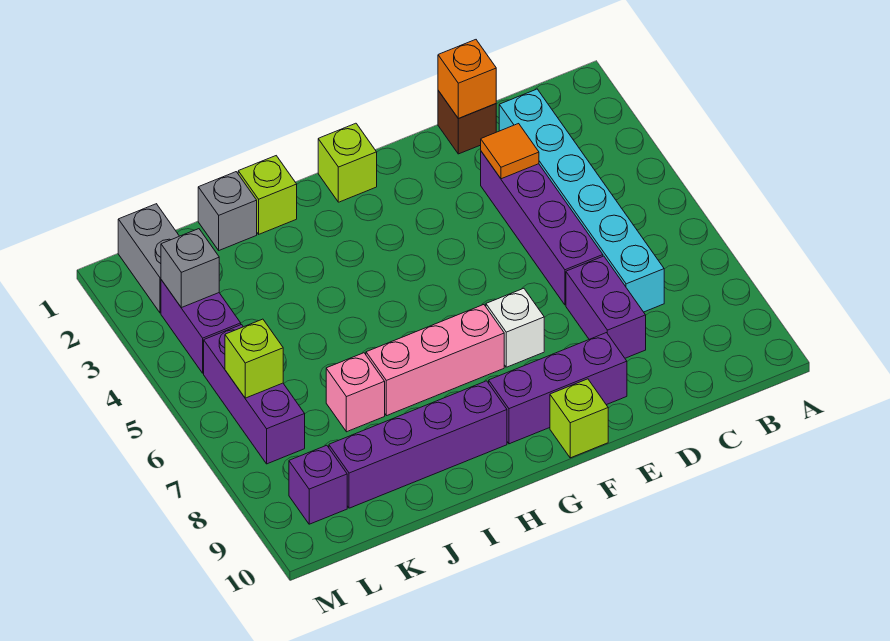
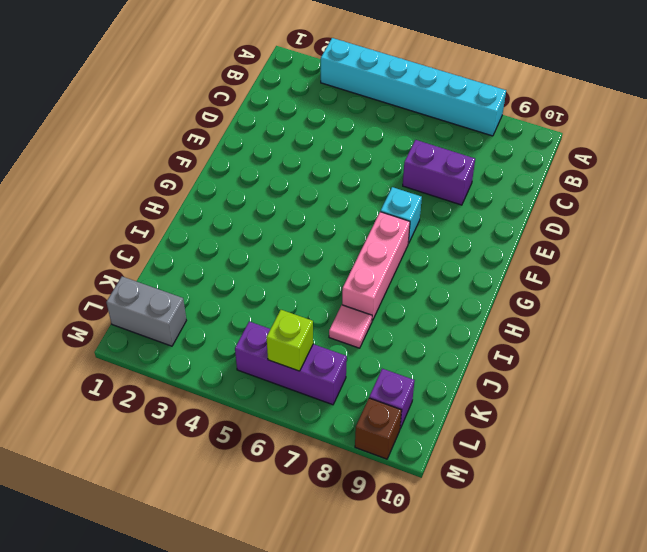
cyan brick A3:A8 level 1 -> cyan brick C2:C7 level 1
cyan brick F7 level 1 -> white brick F7 level 1
pink tile J7 level 1 -> pink brick J7 level 1
brown brick M9 level 1 -> brown brick D1 level 1
none -> purple brick D3:D6 level 1
none -> purple brick E9:G9 level 1
none -> lime brick F10 level 1

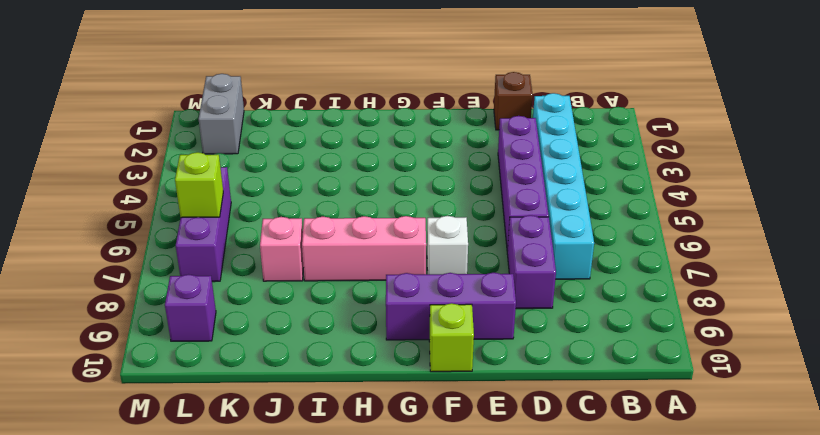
none -> lime brick G1 level 1
none -> purple brick H9:K9 level 1
none -> lime brick I1 level 1

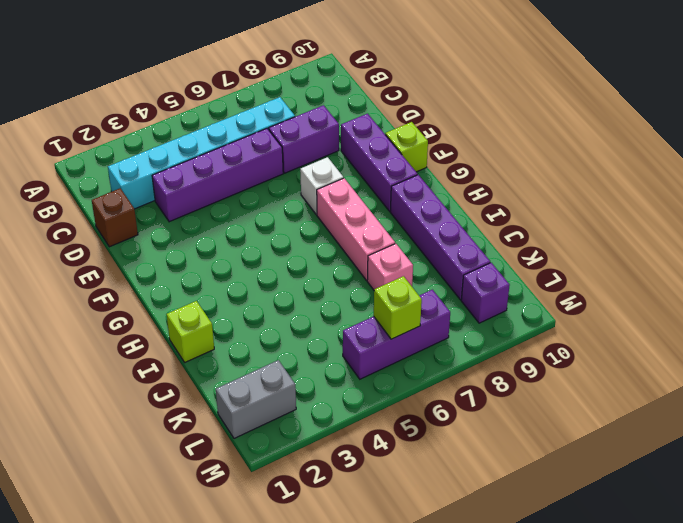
none -> lime brick G1 level 1
none -> grey brick J1 level 1
none -> purple brick L3:L4 level 1

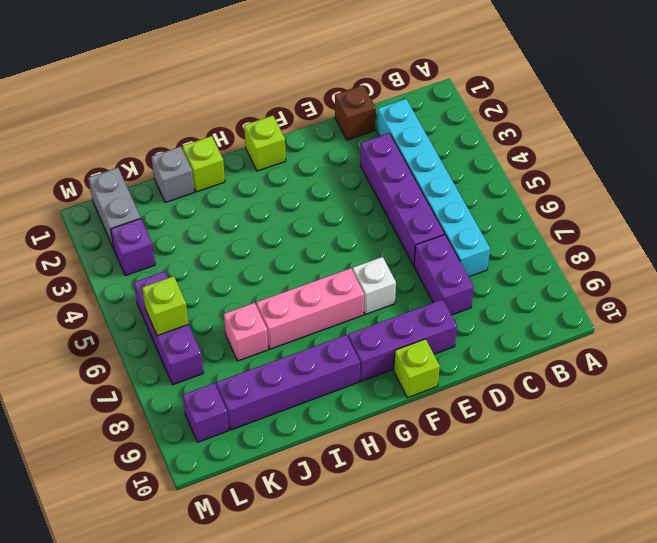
purple brick L3 level 1 -> purple brick L3:L4 level 1
none -> orange brick D1 level 2
none -> orange tile D3 level 2
none -> grey brick L3 level 2

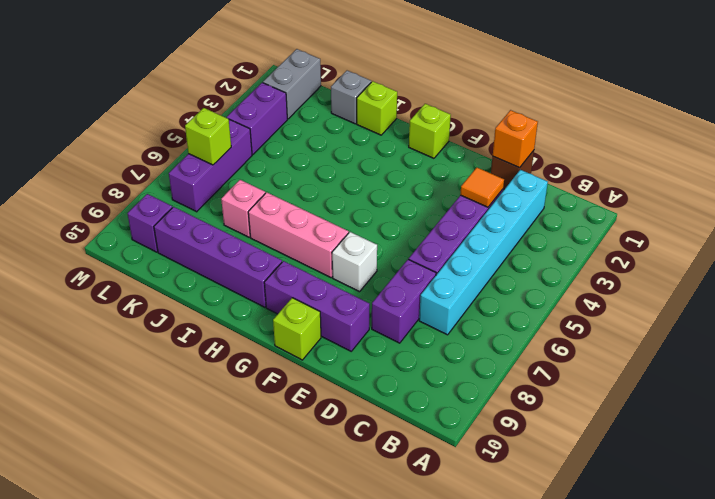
none -> grey brick L3 level 2

